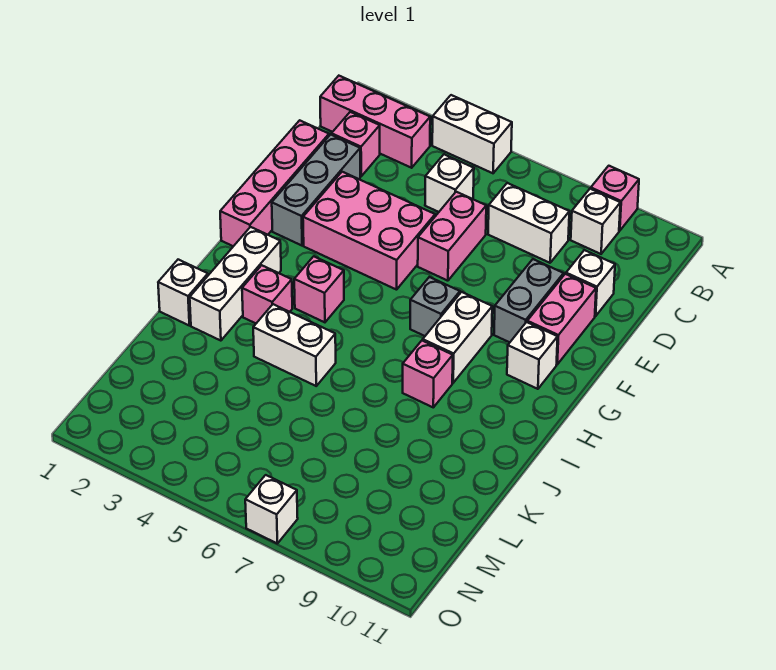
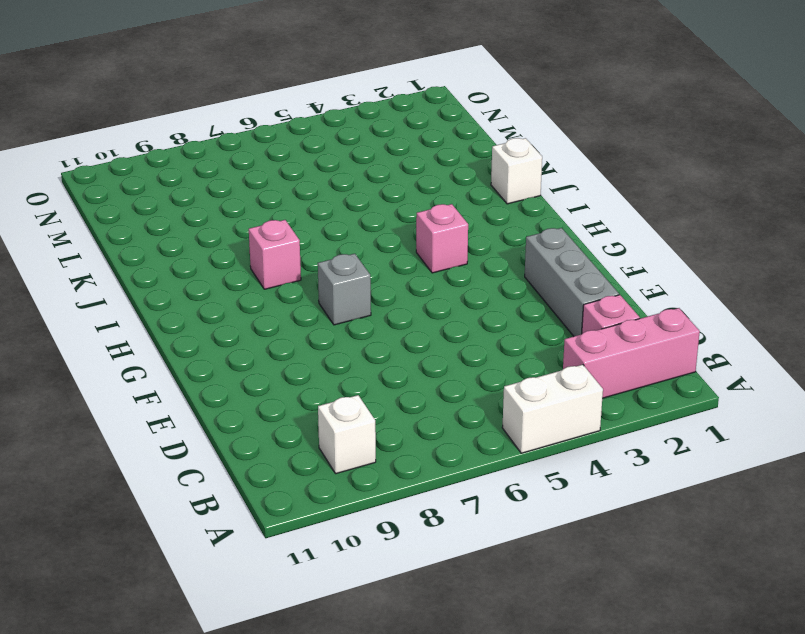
none -> pink brick A9 level 1
none -> white brick C5 level 1
none -> white brick C7:C8 level 1

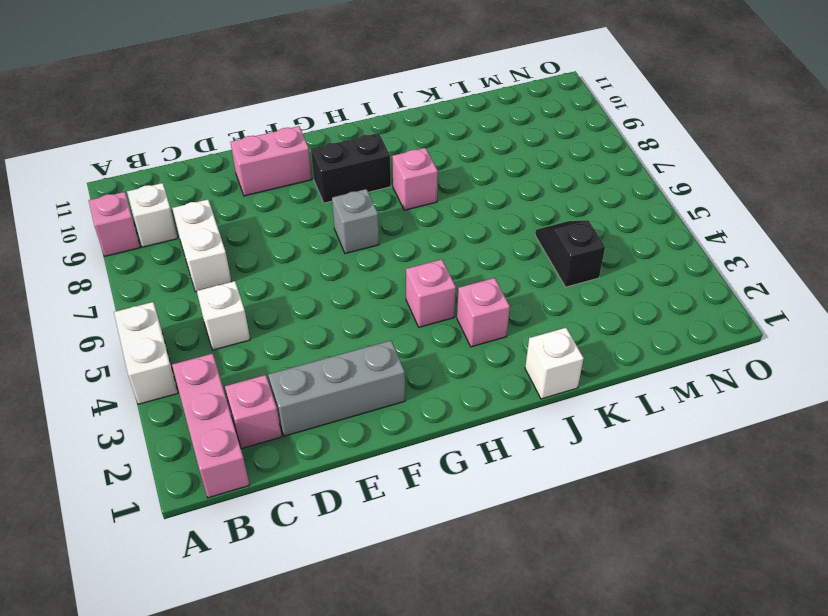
black brick G9:H9 level 1 -> none
black slope L4:L5 level 1 top 4 -> none
none -> pink brick D1:G1 level 1
none -> pink brick D6:E6 level 1
none -> white brick D10 level 1

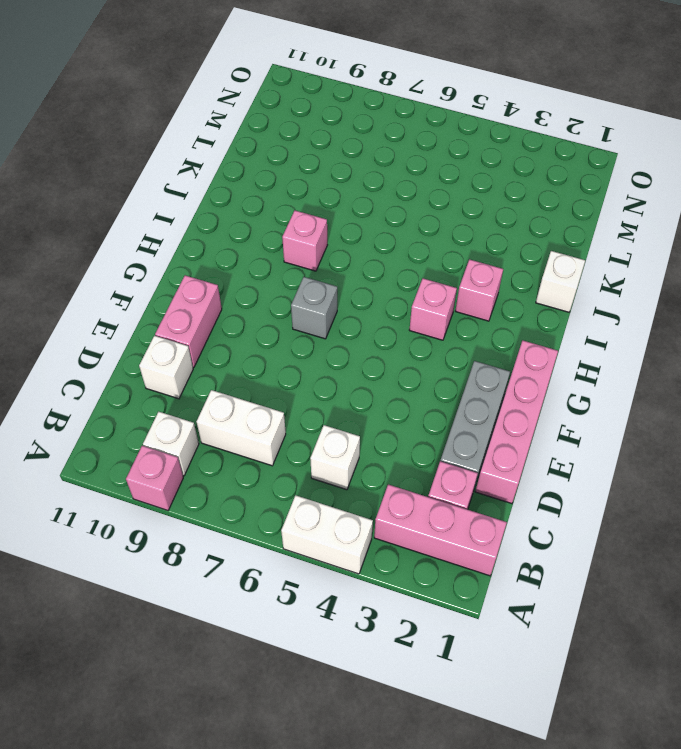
none -> pink brick D6:E6 level 1
none -> pink brick E3:F5 level 1
none -> grey brick E9:F9 level 1

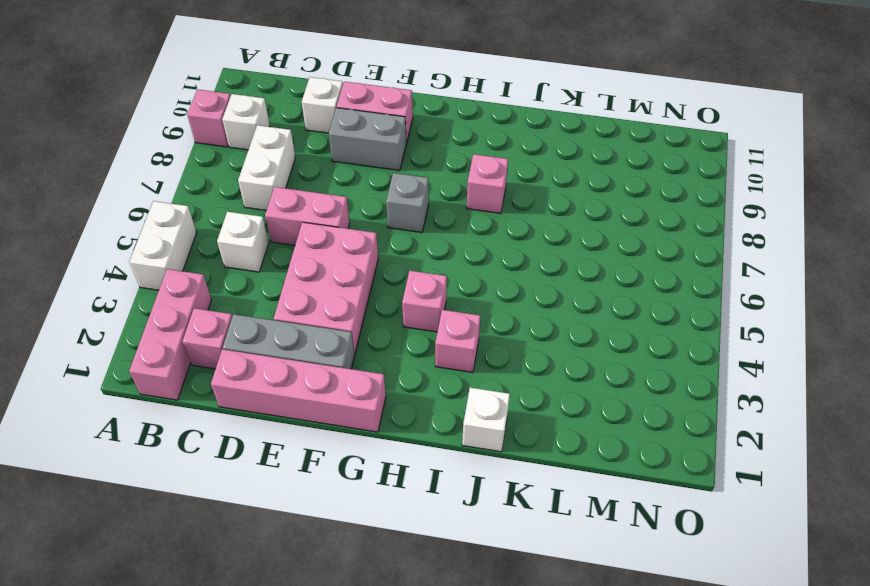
none -> white brick G8:H8 level 1
none -> white brick G10 level 1
none -> white brick H2:J2 level 1

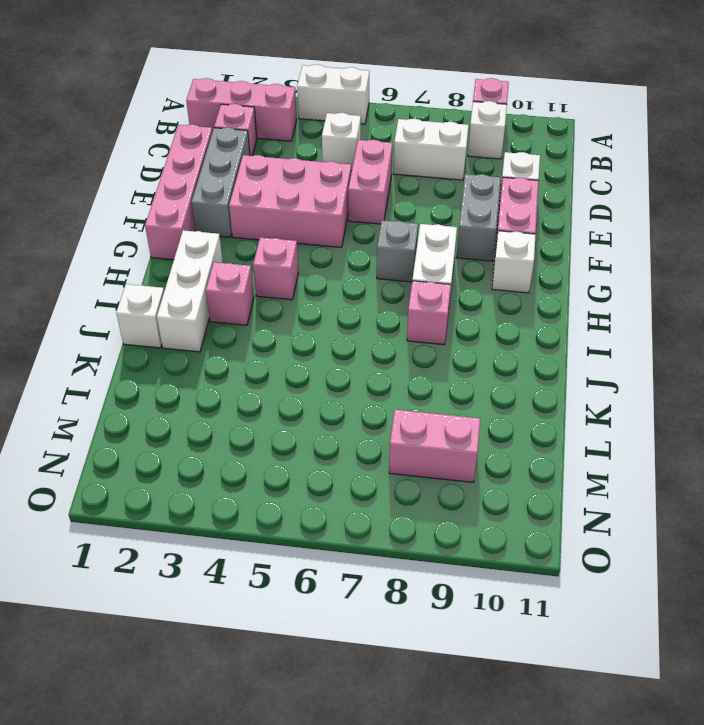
pink brick M8:M9 level 1 -> none
none -> white brick J4:J5 level 1
none -> white brick O7 level 1

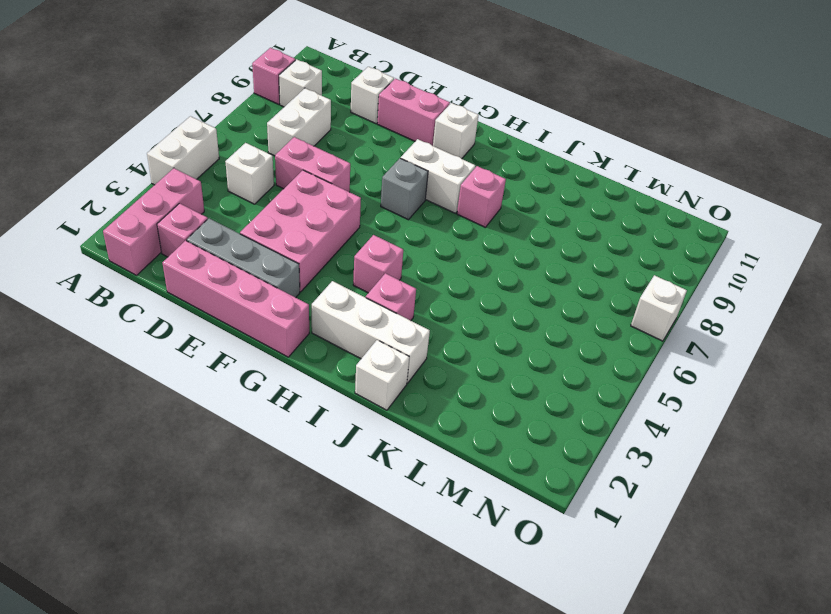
none -> grey brick E9:F9 level 1
none -> white brick J4:J5 level 1

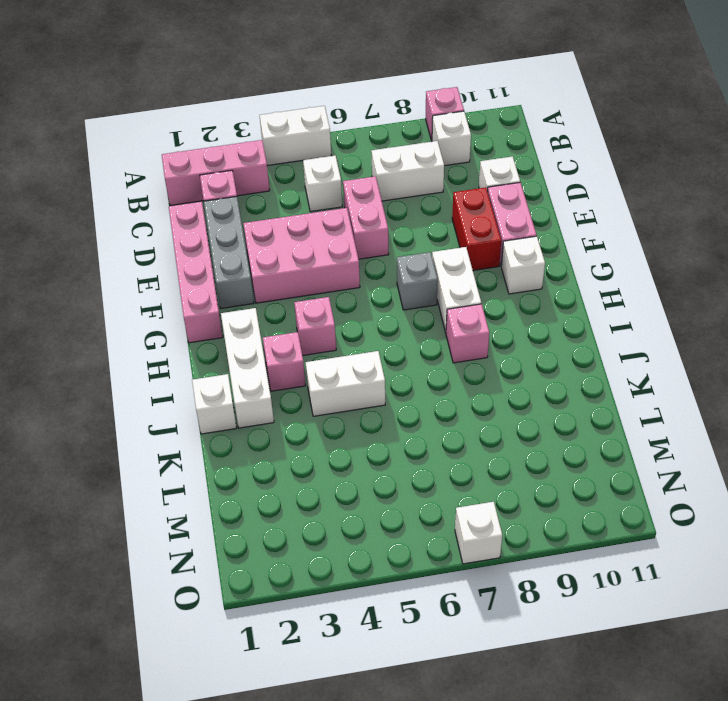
red brick E9:F9 level 1 -> grey brick E9:F9 level 1

